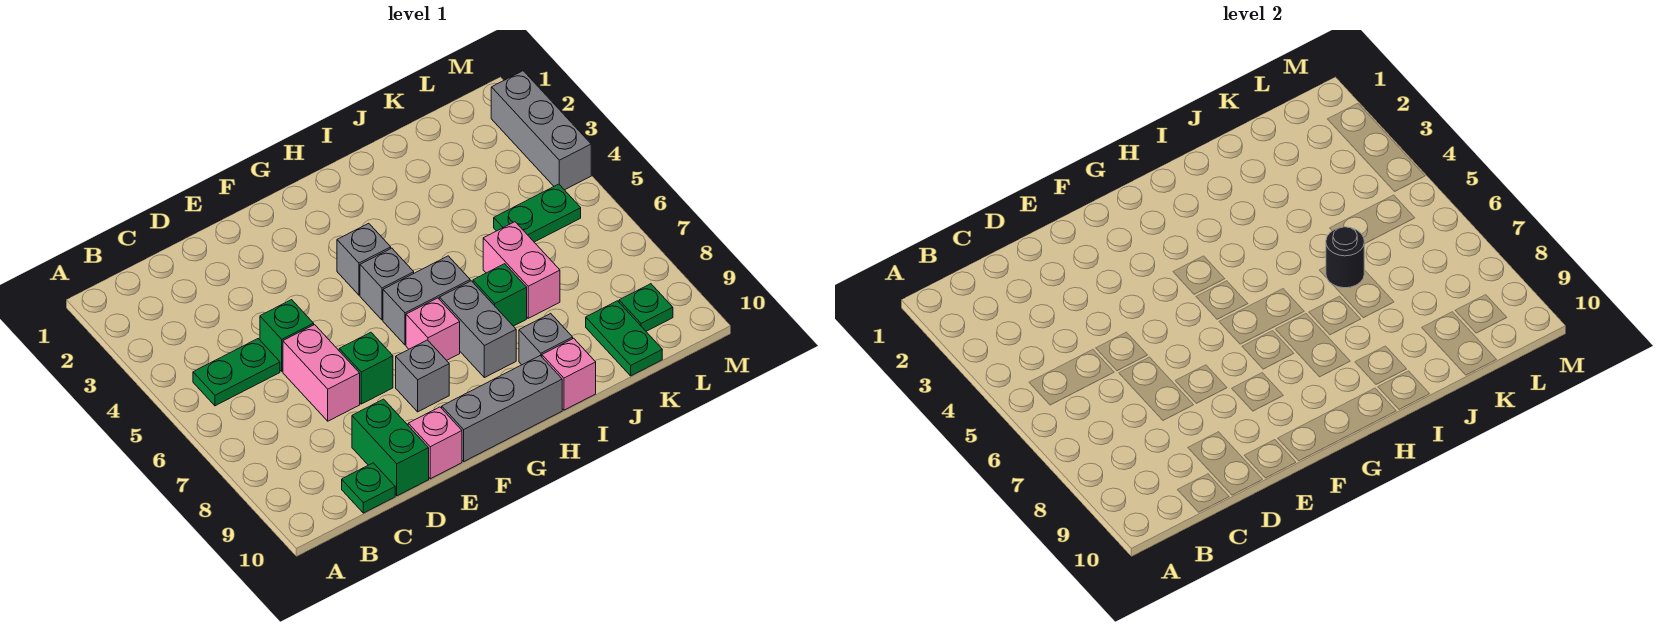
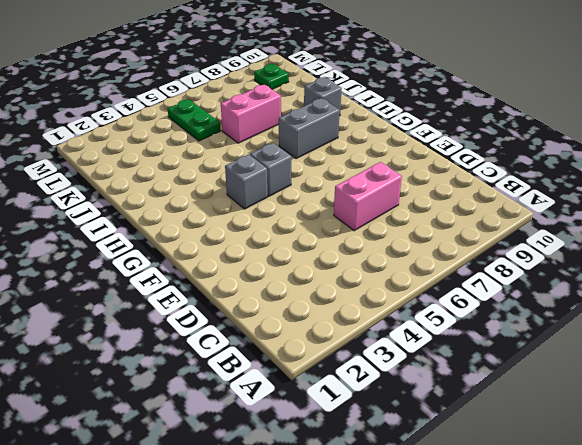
none -> green plate B5:C5 level 1
none -> green plate C10 level 1
none -> green brick D5 level 1

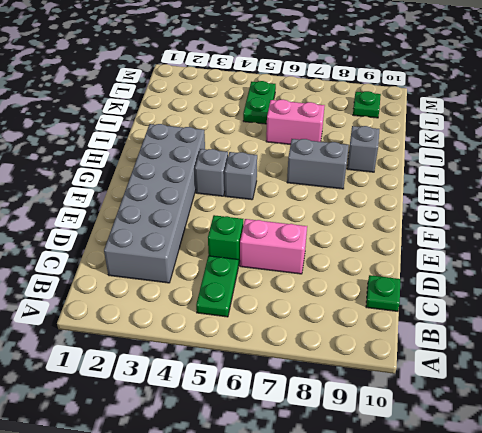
grey brick C2:H3 level 1 -> none
none -> green brick D9:D10 level 1
none -> green brick E7 level 1
none -> pink brick E10 level 1

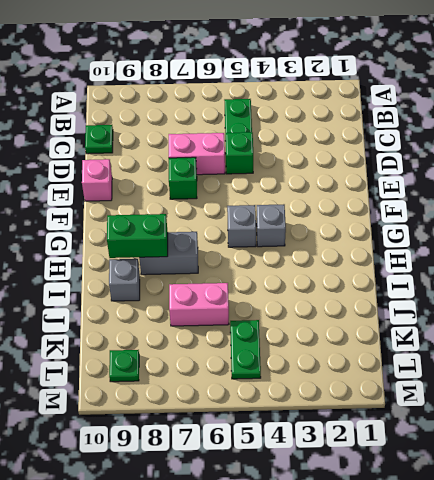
green brick H8:H9 level 2 -> green brick D9:D10 level 1
none -> grey brick F8 level 1
none -> grey brick F10:H10 level 1
none -> grey brick G6:H6 level 1

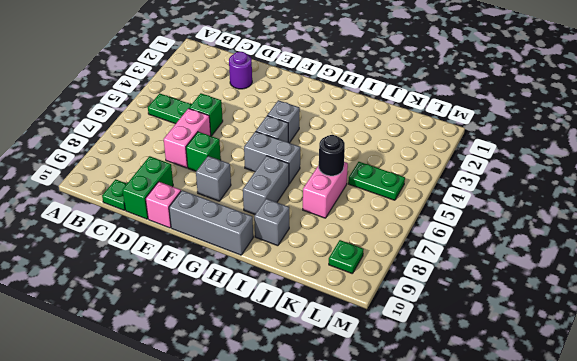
purple round brick D2 level 1 -> none
none -> pink brick G7 level 1
none -> green brick I7 level 1
none -> pink brick I10 level 1

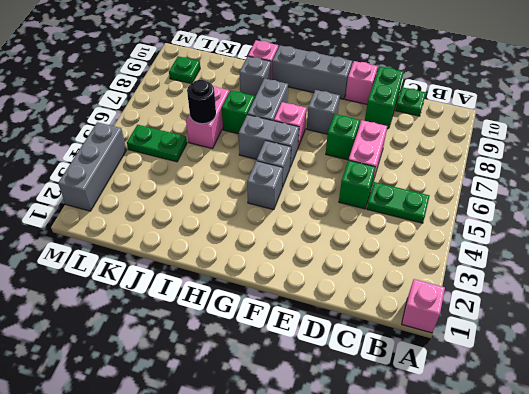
pink brick A1 level 1 -> none
none -> green plate K9:K10 level 1

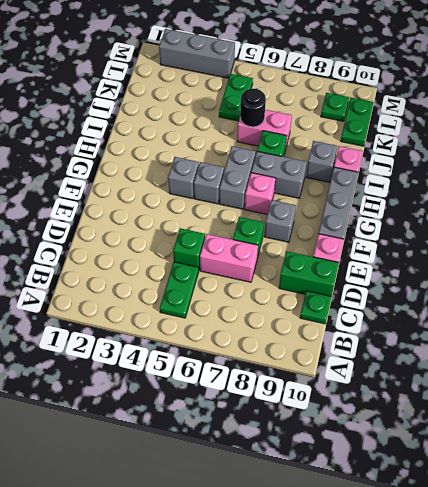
green plate K10:L10 level 1 -> green plate K9:K10 level 1

